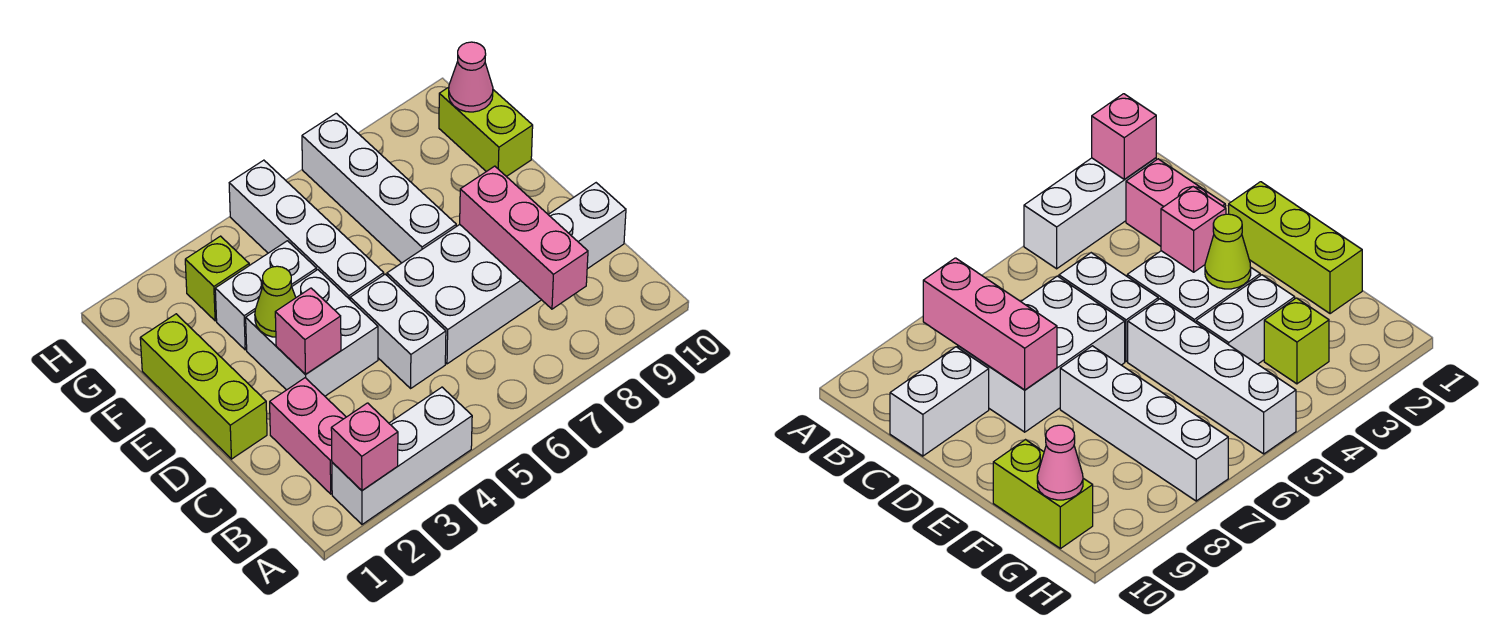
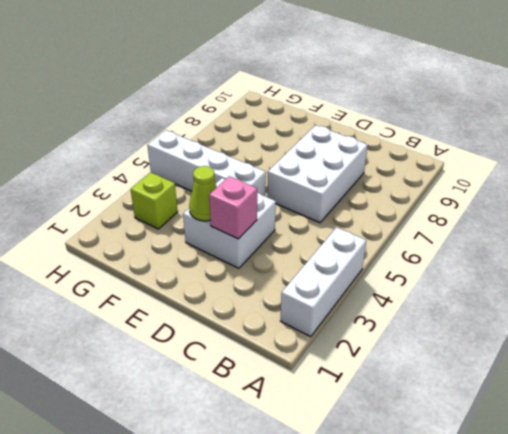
none -> pink brick B2:C2 level 1
none -> white brick C5:D5 level 1
none -> white brick C9:C10 level 1

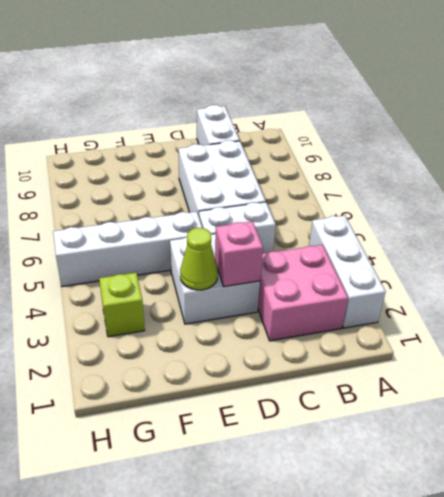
pink brick B2:C3 level 1 -> pink brick B2:C2 level 1
none -> lime brick D1:F1 level 1
none -> white brick E7:H7 level 1
none -> white brick F3:F4 level 1

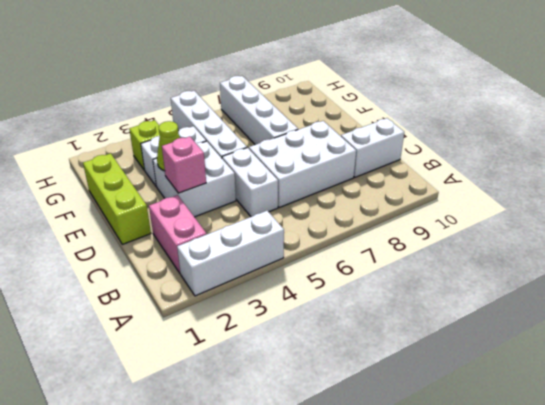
none -> lime brick F10:G10 level 1
none -> pink brick A2 level 2
none -> pink brick B8:D8 level 2

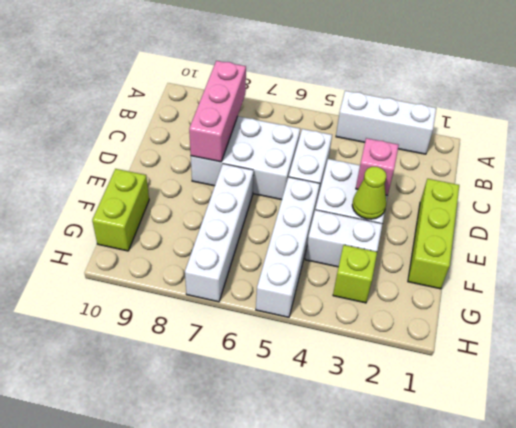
none -> pink brick B2:C2 level 1
none -> white brick C9:C10 level 1
none -> pink brick A2 level 2

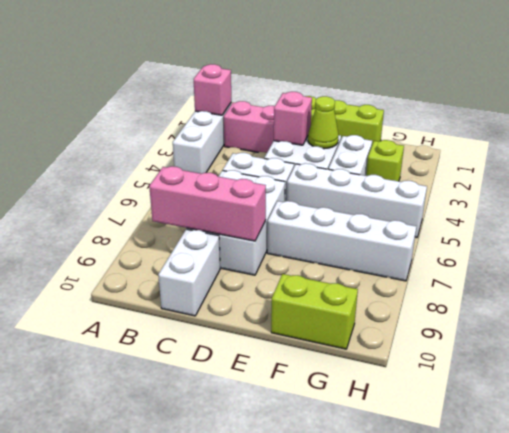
none -> pink cone G10 level 2

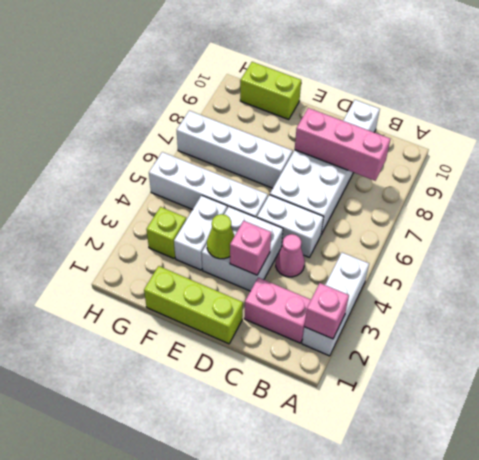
pink cone C4 level 1 -> pink cone G10 level 2

